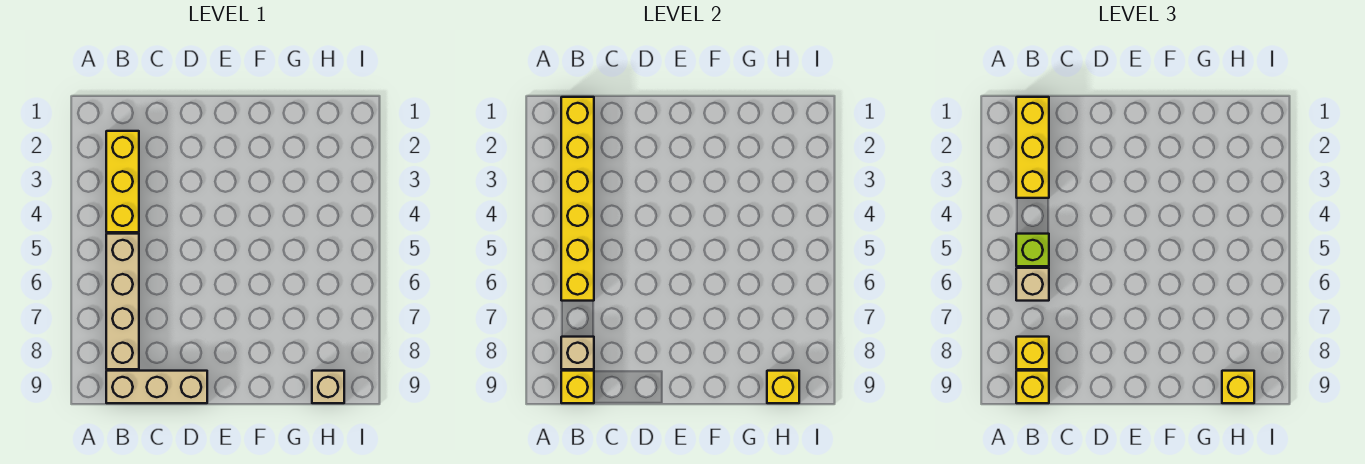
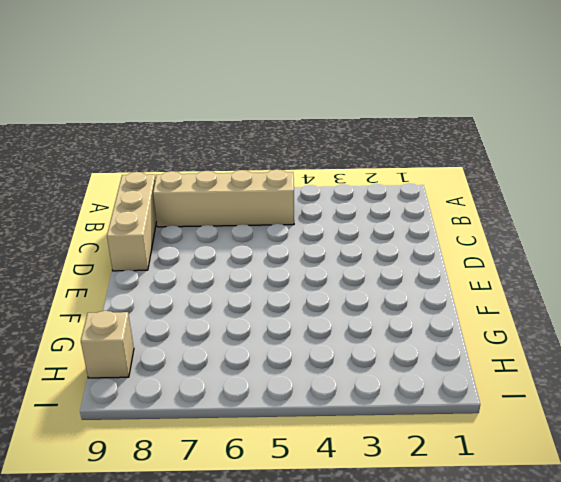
none -> yellow brick B2:B4 level 1
none -> yellow brick B1:B6 level 2
none -> tan brick B8 level 2

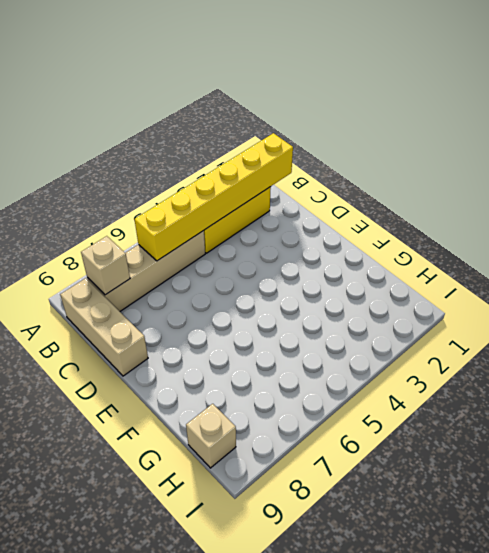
none -> yellow brick B9 level 2
none -> yellow brick H9 level 2
none -> yellow brick B1:B3 level 3

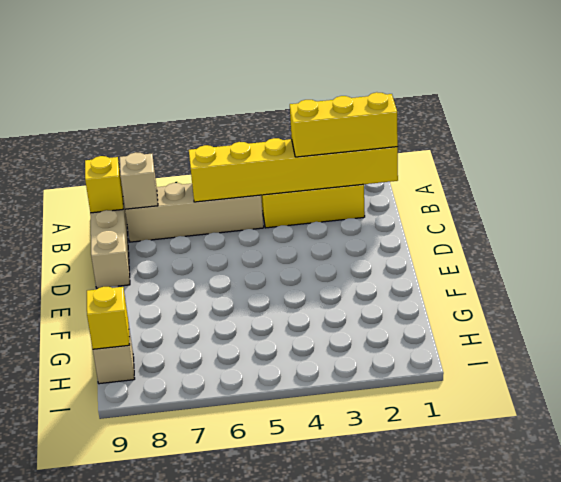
none -> lime brick B5 level 3
none -> tan brick B6 level 3
none -> yellow brick B8 level 3

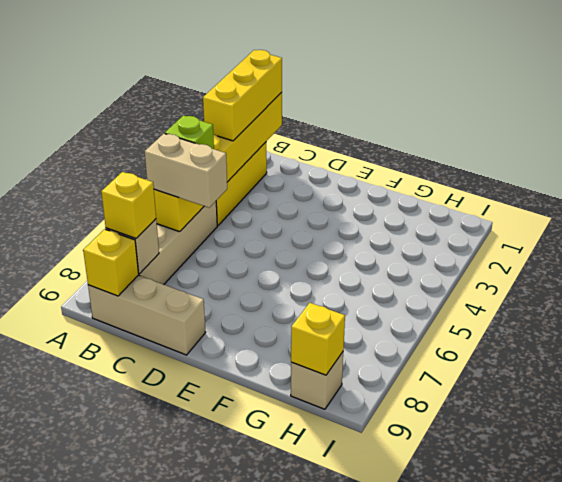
tan brick B6:C6 level 3 -> tan brick B6 level 3
none -> yellow brick B9 level 3
none -> yellow brick H9 level 3

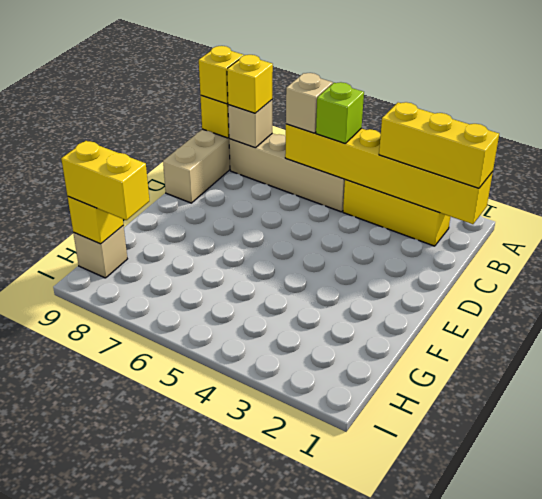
yellow brick H8:H9 level 3 -> yellow brick H9 level 3

